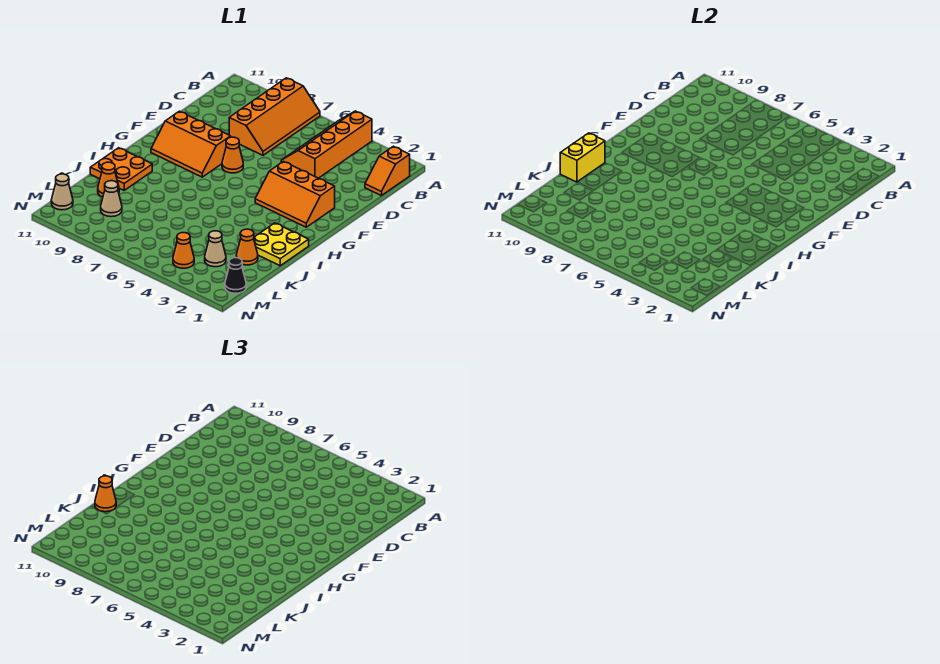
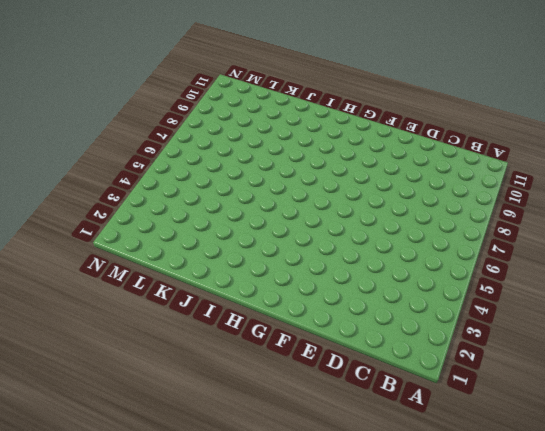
none -> orange slope A4:D5 level 1 top 4
none -> orange slope A7:D8 level 1 top 8
none -> orange slope B1:C1 level 1 top B

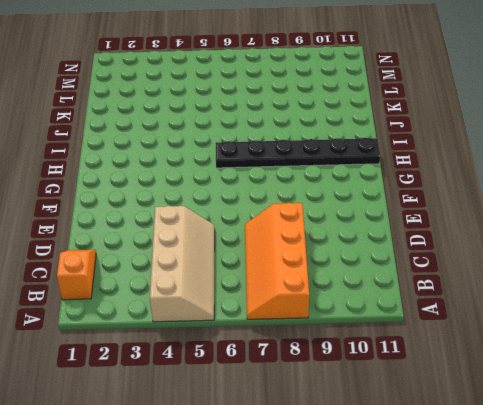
tan slope A4:D5 level 1 top 4 -> orange slope A4:D5 level 1 top 4
black plate H6:H11 level 1 -> none
none -> orange slope F2:G4 level 1 top F
none -> orange cone F7 level 1
none -> orange slope F8:G10 level 1 top F

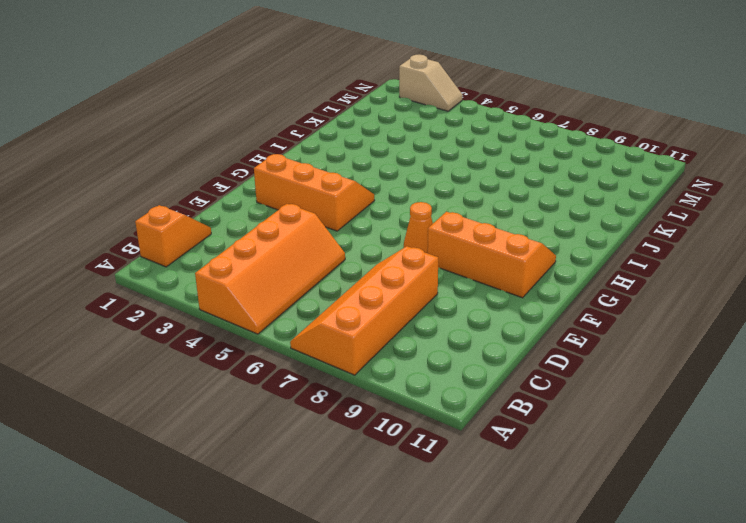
tan slope N2:N3 level 1 top 2 -> none
none -> yellow plate I1:J2 level 1
none -> orange plate I10:J11 level 1
none -> orange cone K2 level 1

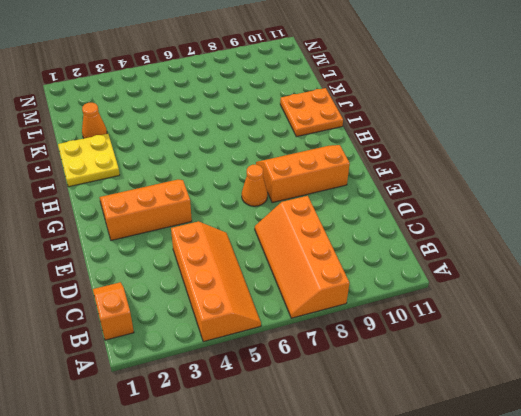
none -> orange cone K10 level 1
none -> tan cone L3 level 1
none -> tan cone L9 level 1

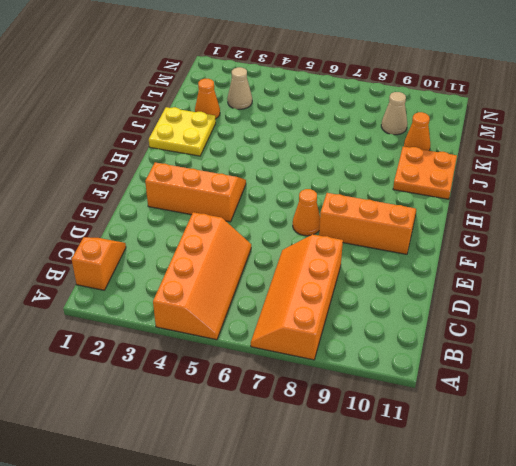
none -> black cone M1 level 1
none -> orange cone M4 level 1
none -> tan cone M11 level 1

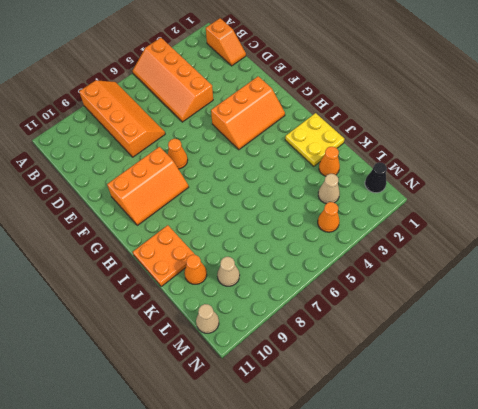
none -> yellow brick I11:J11 level 2
none -> orange cone J11 level 3

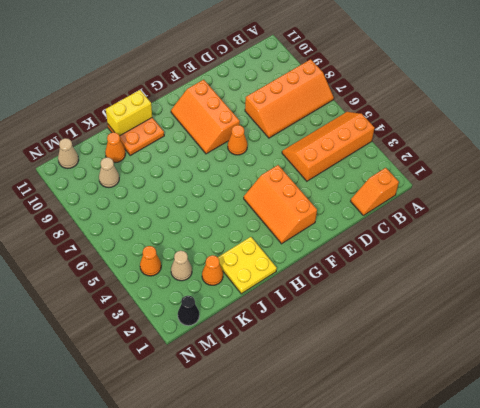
none -> orange cone J11 level 3

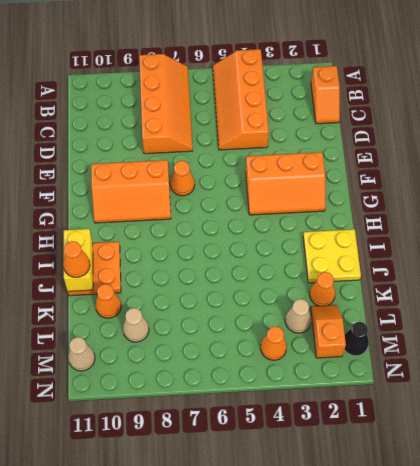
orange slope L2:M2 level 1 top M -> none

